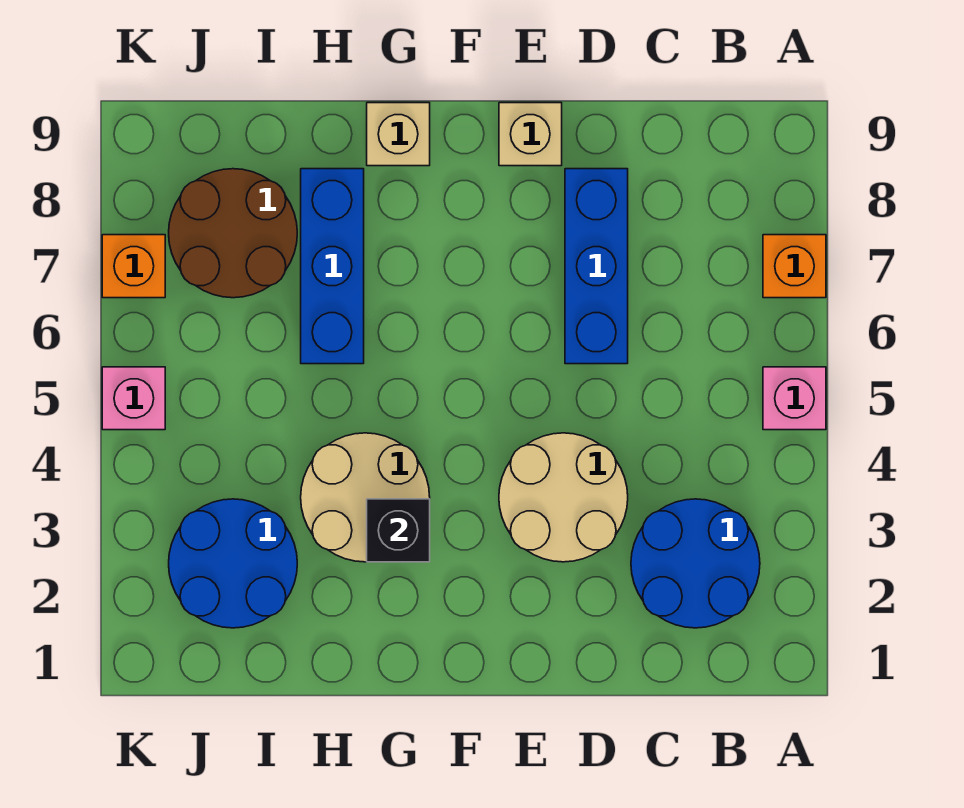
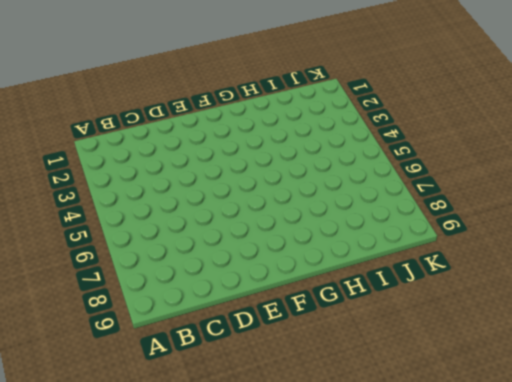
none -> pink brick A5 level 1
none -> orange brick A7 level 1
none -> blue round brick B2:C3 level 1

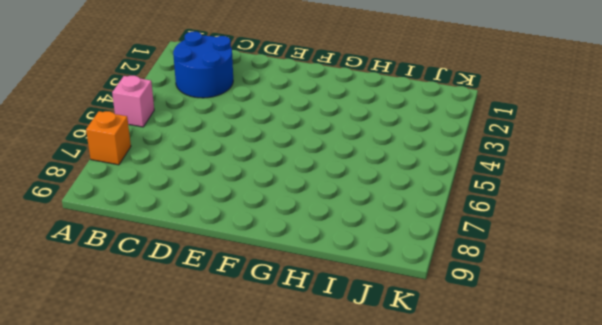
none -> tan round brick D3:E4 level 1
none -> blue brick D6:D8 level 1
none -> tan brick E9 level 1

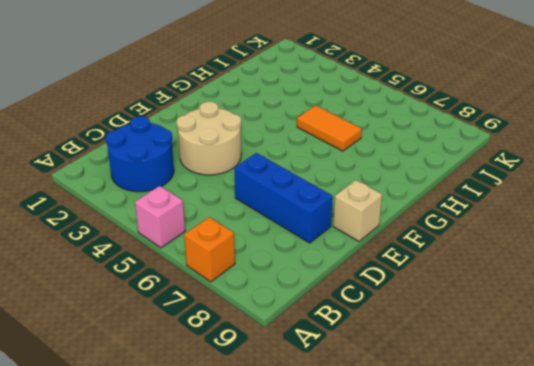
orange tile H5:H6 level 1 -> blue brick H6:H8 level 1
none -> tan round brick G3:H4 level 1
none -> tan brick G9 level 1
none -> blue round brick I2:J3 level 1

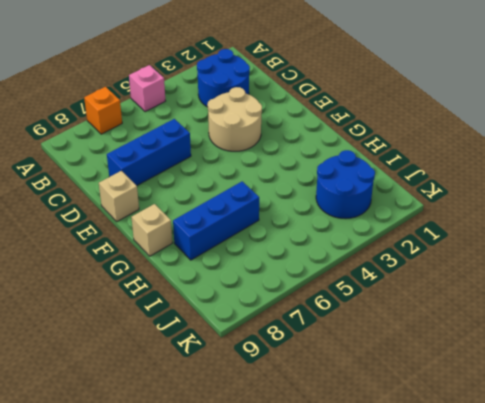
none -> tan round brick G3:H4 level 1
none -> brown round brick I7:J8 level 1
none -> pink brick K5 level 1

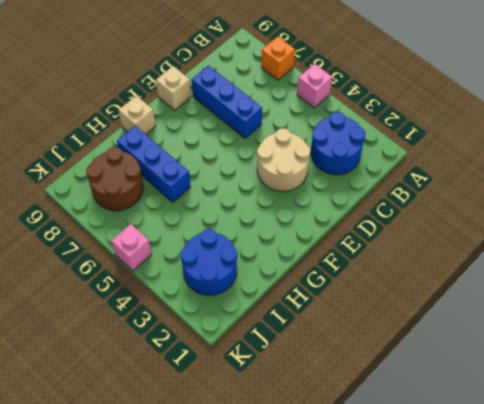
none -> tan round brick G3:H4 level 1
none -> orange brick K7 level 1
none -> black brick G3 level 2

